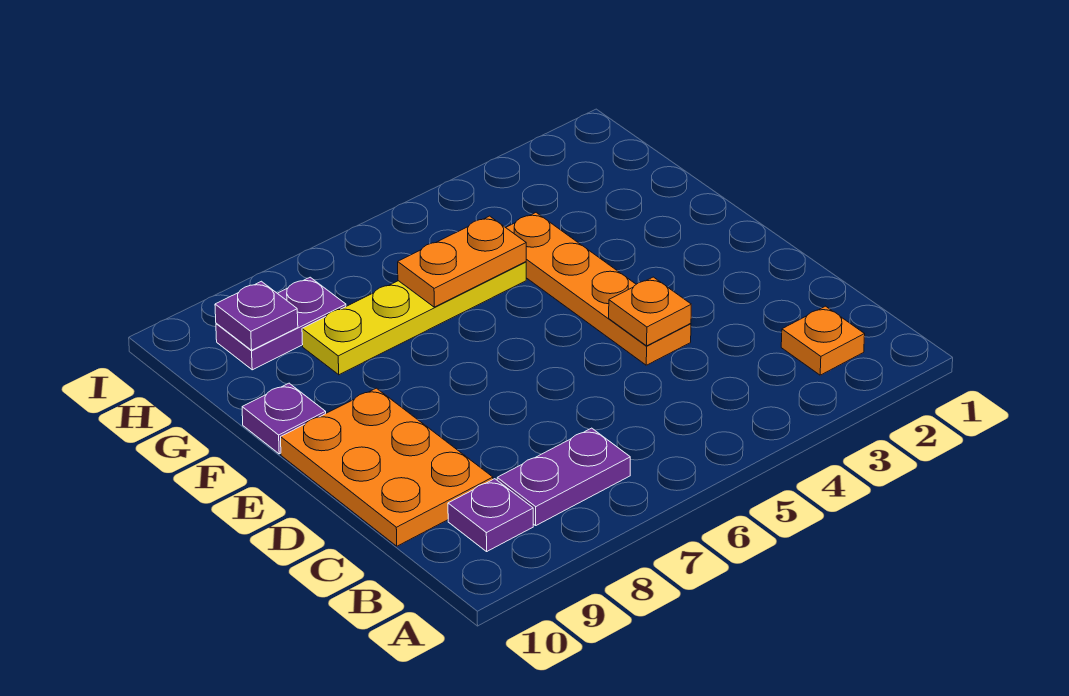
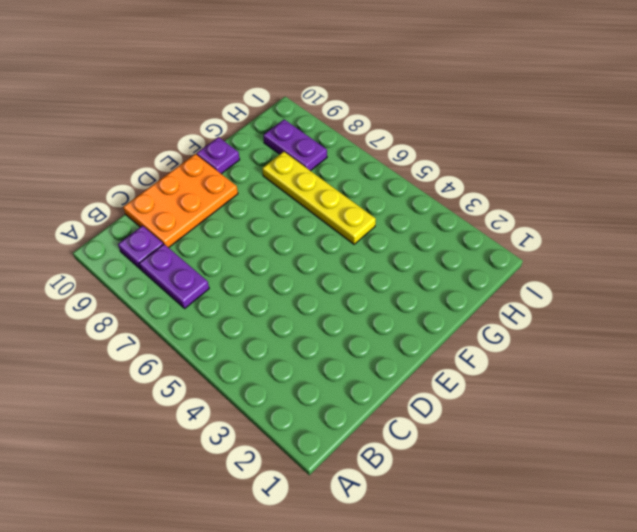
none -> orange plate B2 level 1
none -> orange plate D4:G4 level 1

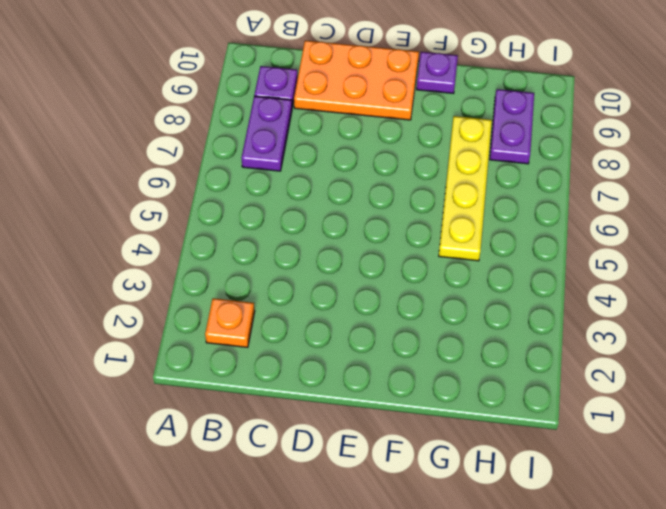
none -> orange plate D4:G4 level 1
none -> orange plate D4 level 2

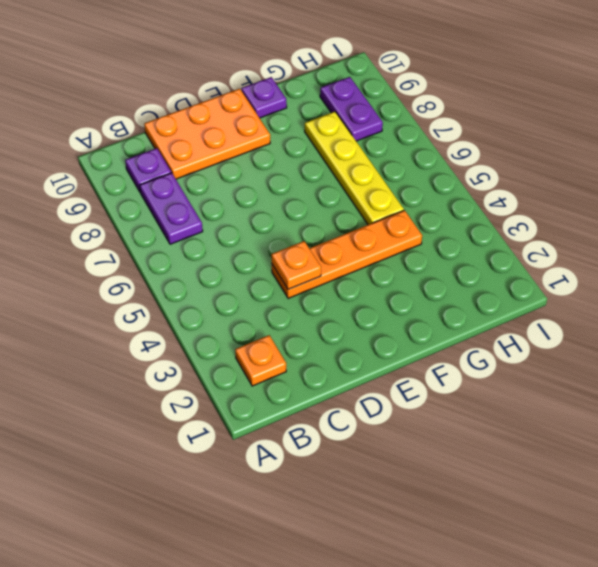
none -> orange plate G5:G6 level 2
none -> purple plate H9 level 2

